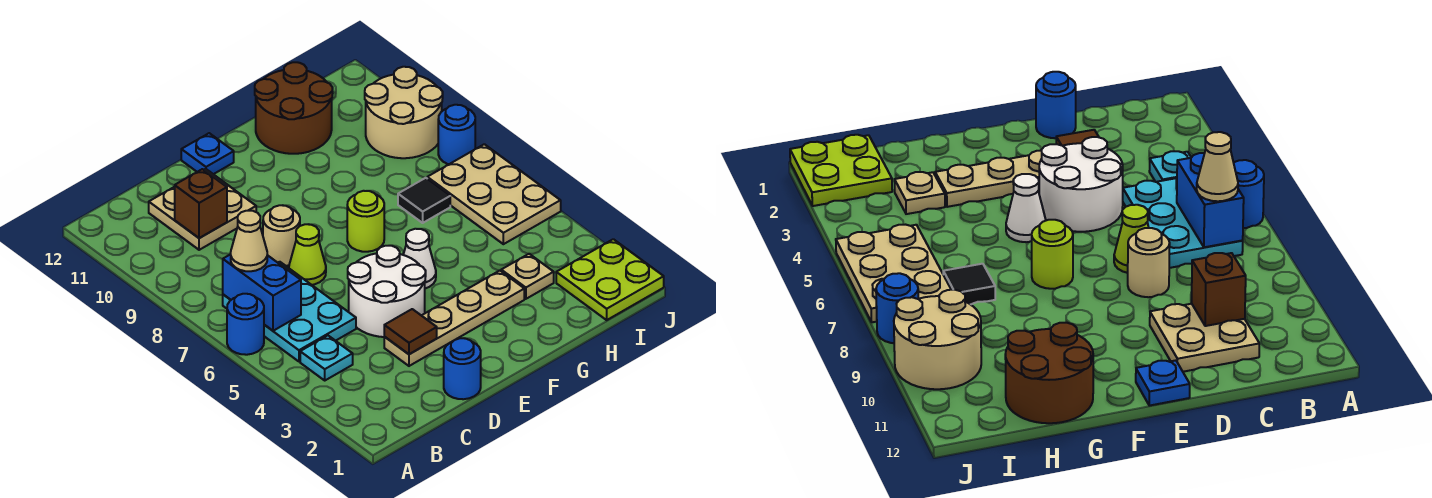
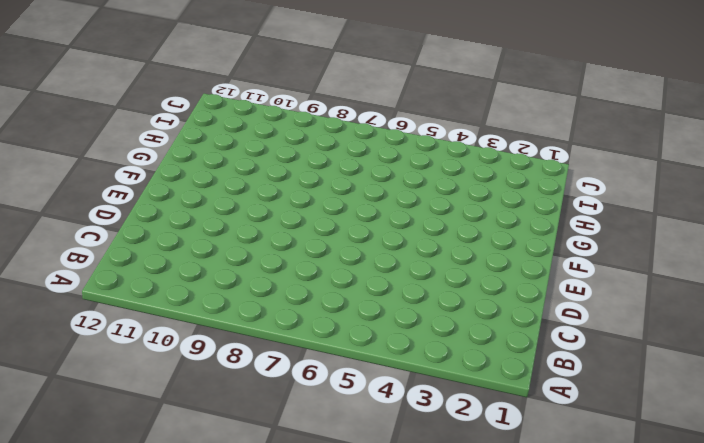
none -> blue round brick A6 level 1
none -> cyan plate B4 level 1
none -> cyan plate B5:C7 level 1

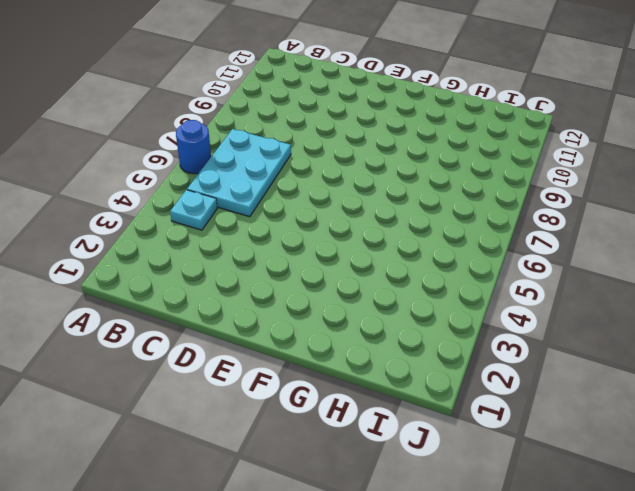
none -> tan plate C10:D11 level 1
none -> blue round brick D1 level 1
none -> tan plate D3:G3 level 1

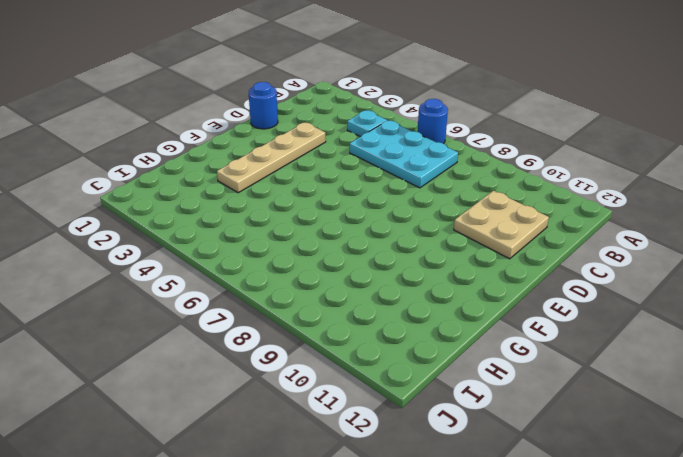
none -> white round brick D4:E5 level 1
none -> lime cone D7 level 1
none -> tan round brick D8 level 1

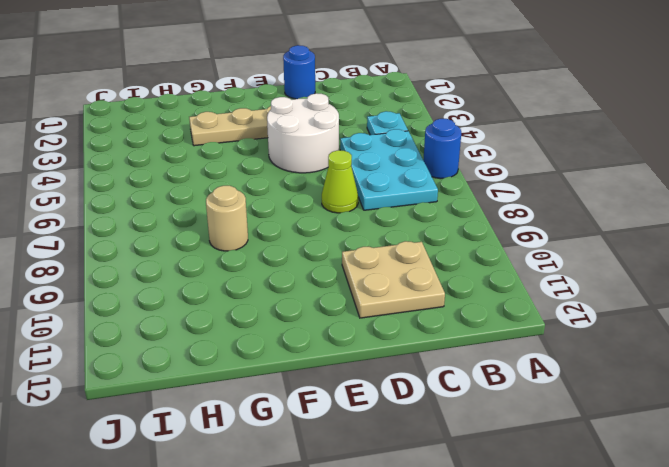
tan round brick G8 level 1 -> tan round brick D8 level 1
none -> blue plate E12 level 1
none -> white cone F5 level 1
none -> lime round brick F7 level 1

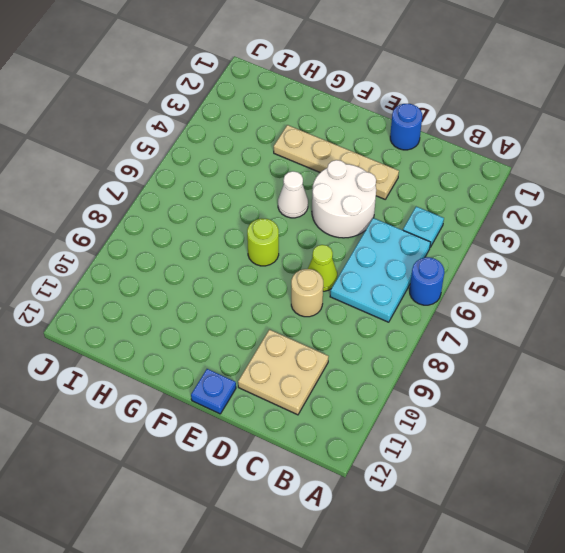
none -> brown round brick G11:H12 level 1
none -> tan plate H3 level 1
none -> black tile H7 level 1

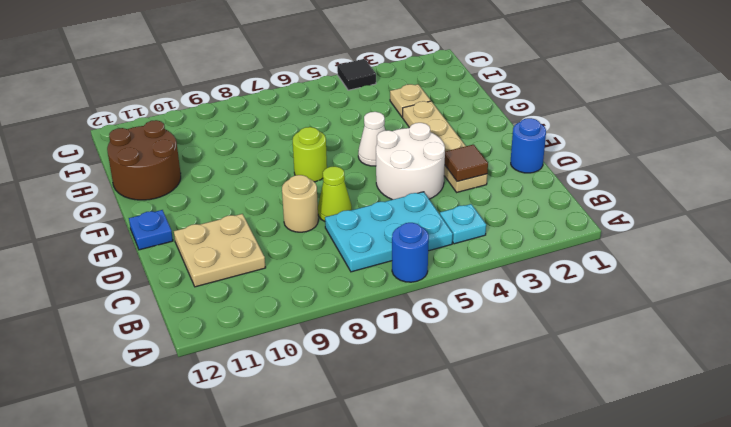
black tile J4 level 1 -> black tile H7 level 1
none -> lime plate I1:J2 level 1
none -> tan plate I5:J7 level 1
none -> tan round brick I9:J10 level 1

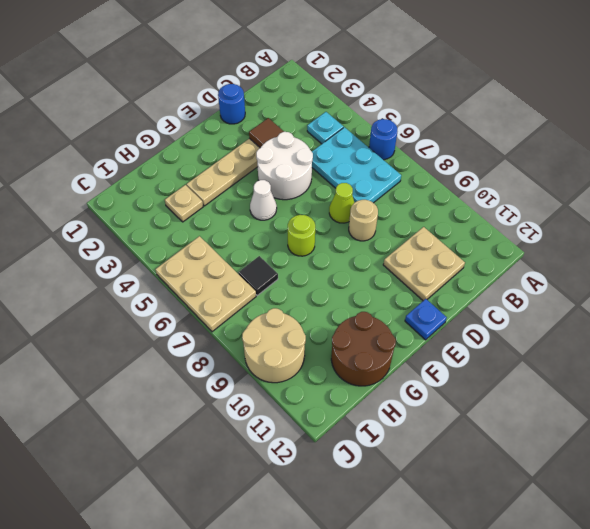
none -> lime plate I1:J2 level 1
none -> blue round brick J8 level 1
none -> blue brick B6:B7 level 2

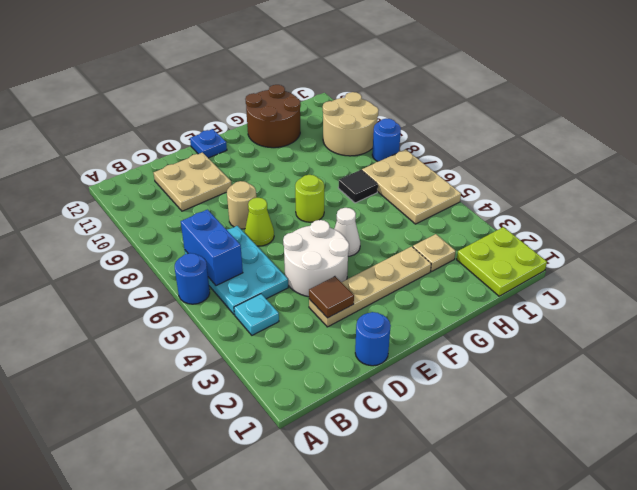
none -> brown brick C10 level 2
none -> tan cone B7 level 3

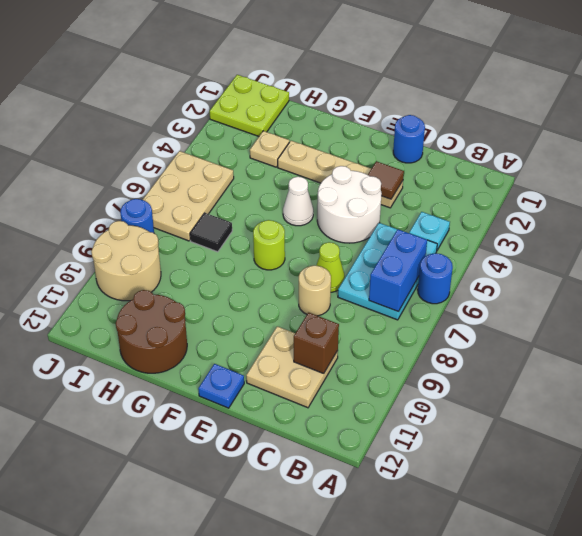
none -> tan cone B7 level 3

